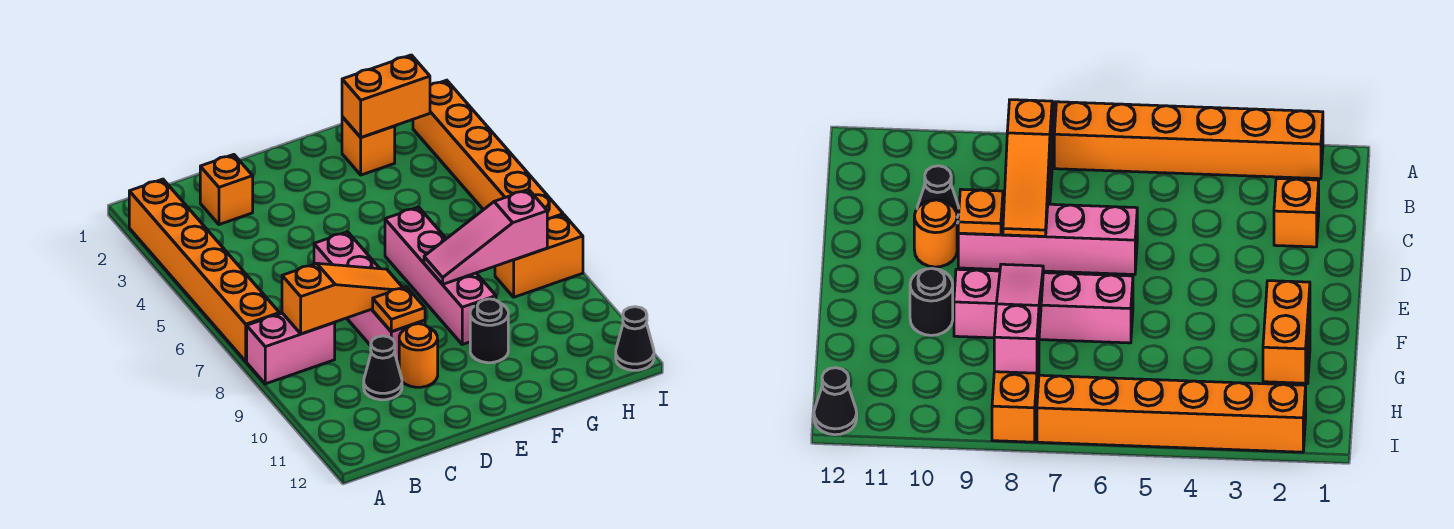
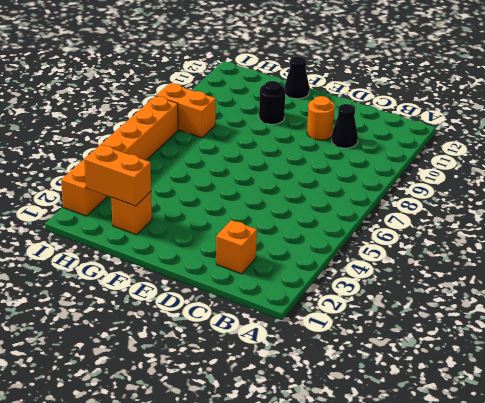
black cone F12 level 1 -> black cone I12 level 1
none -> orange brick A2:A7 level 1
none -> pink brick A8:B8 level 1
none -> pink brick D6:D9 level 1

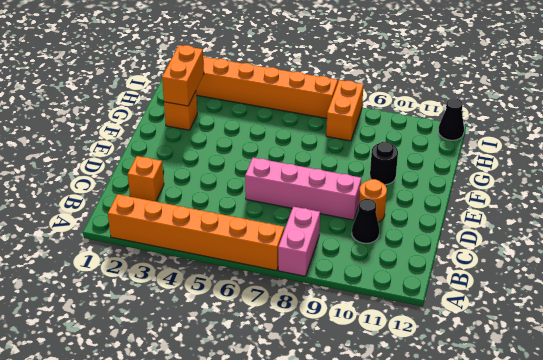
none -> pink brick F6:F9 level 1
none -> orange slope B8:D8 level 2 top B
none -> orange plate D9 level 2

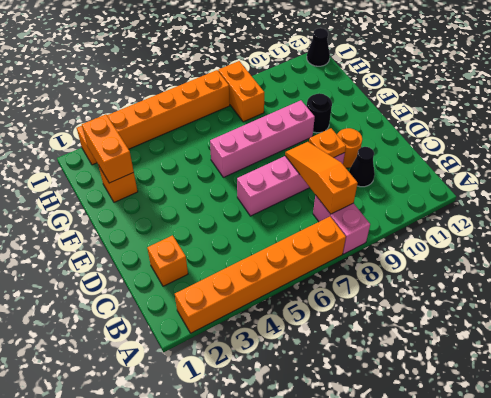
none -> pink slope F8:H8 level 2 top H

